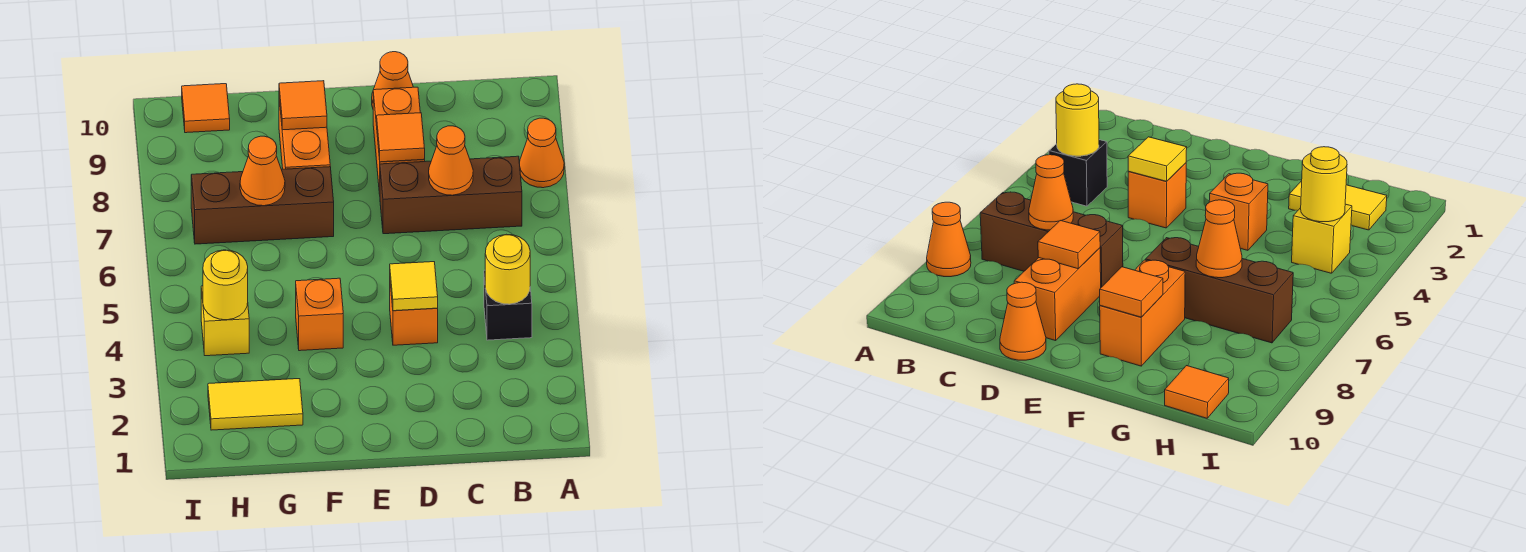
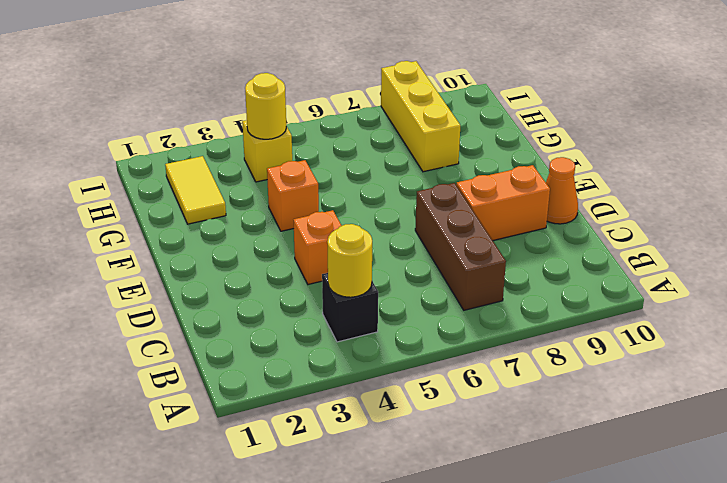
yellow brick G8:I8 level 1 -> none
none -> orange cone A8 level 1
none -> brown brick F7:H7 level 1
none -> orange brick F8:F9 level 1

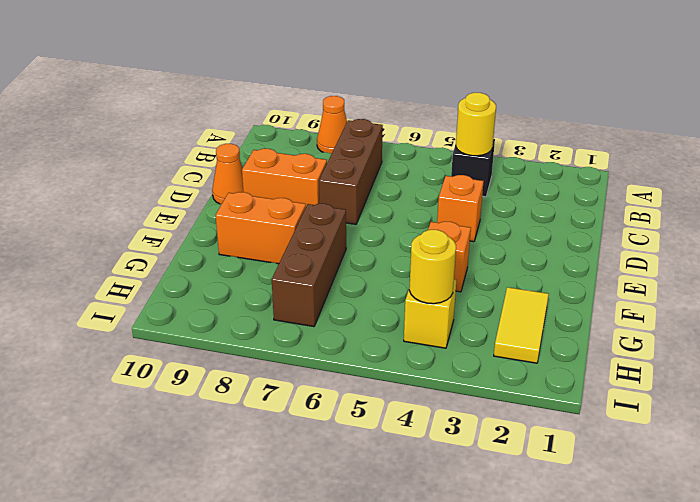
none -> orange tile H10 level 1
none -> orange cone C7 level 2
none -> yellow tile D4 level 2

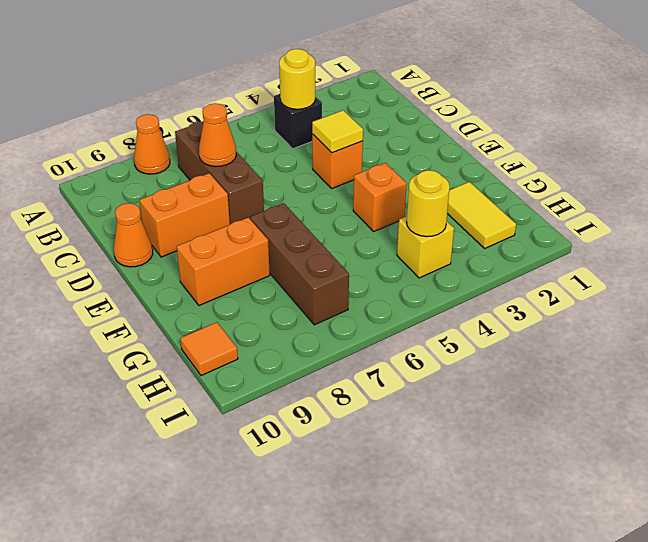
none -> orange tile D8 level 2
none -> orange tile F9 level 2
none -> orange cone G7 level 2

